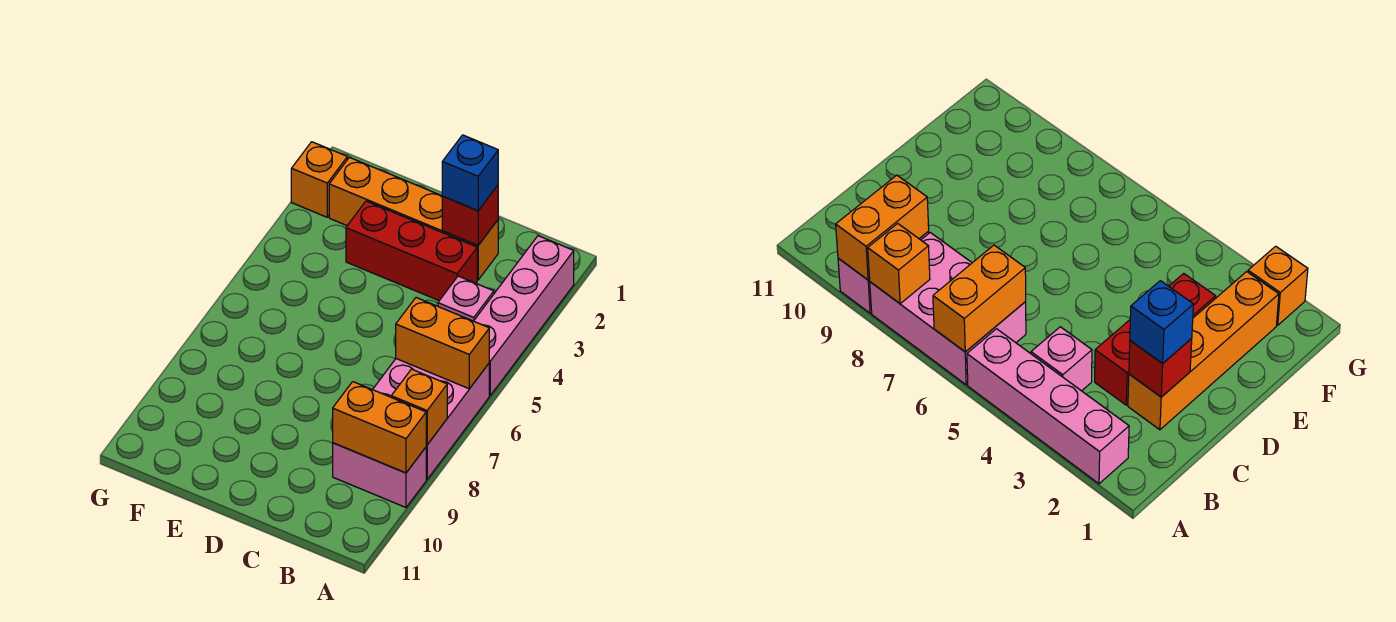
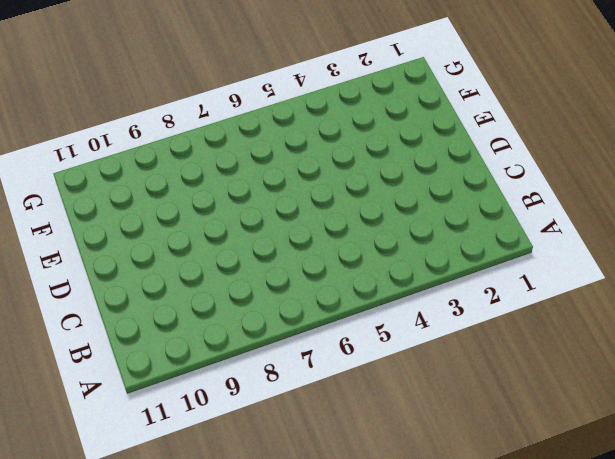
none -> pink brick A2:A5 level 1
none -> pink brick A6:B8 level 1
none -> pink brick A9:B9 level 1

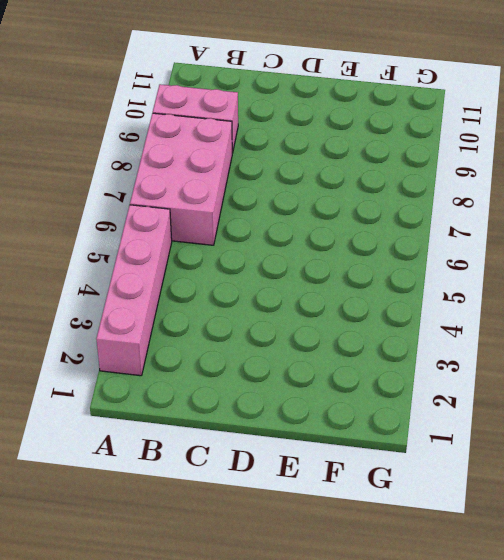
none -> pink brick B4 level 1
none -> orange brick C2:F2 level 1
none -> red brick C3:E3 level 1

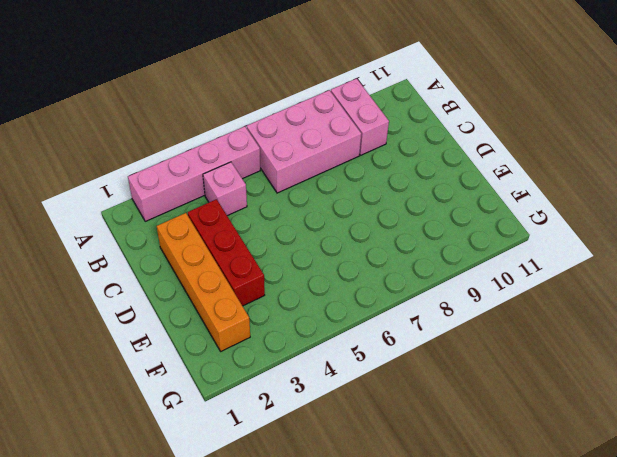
none -> orange brick G2 level 1
none -> orange brick A6:B6 level 2
none -> orange brick A8 level 2

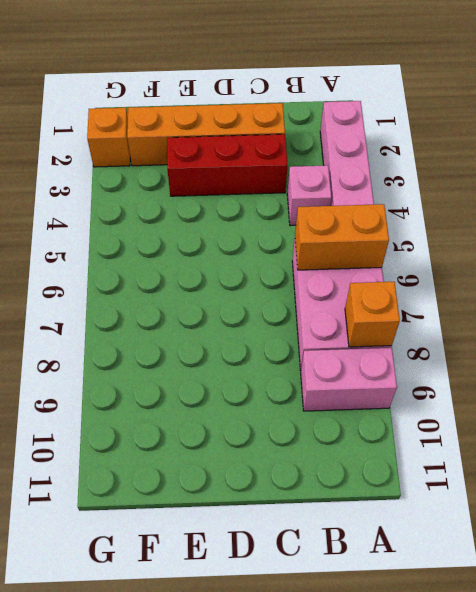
none -> orange brick A9:B9 level 2
none -> red brick C2 level 2
none -> blue brick C2 level 3

